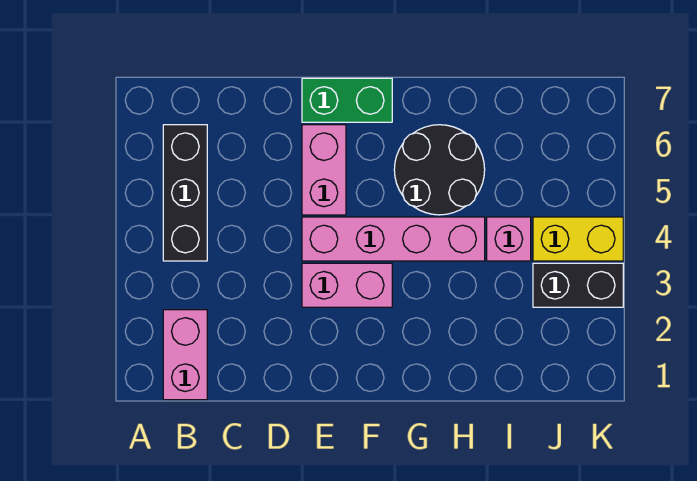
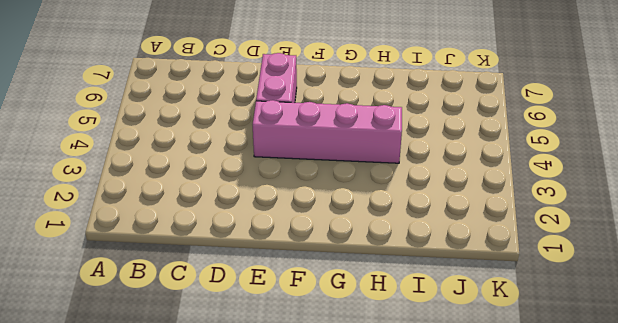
none -> pink brick B1:B2 level 1
none -> black brick B4:B6 level 1

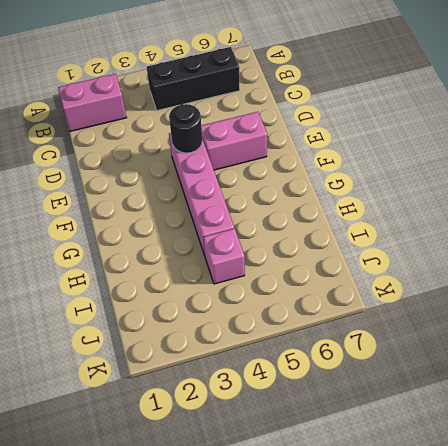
black round brick E4 level 2 -> none
none -> pink brick E3:F3 level 1
none -> green brick E7:F7 level 1

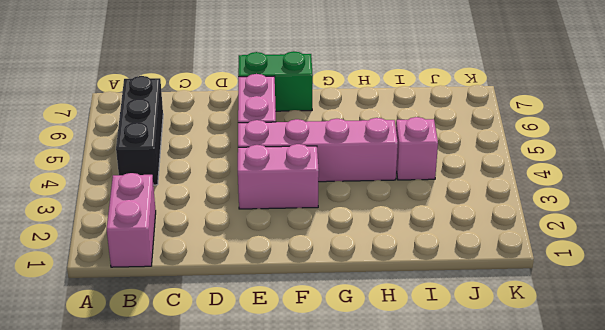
none -> black round brick G5:H6 level 1
none -> black brick J3:K3 level 1

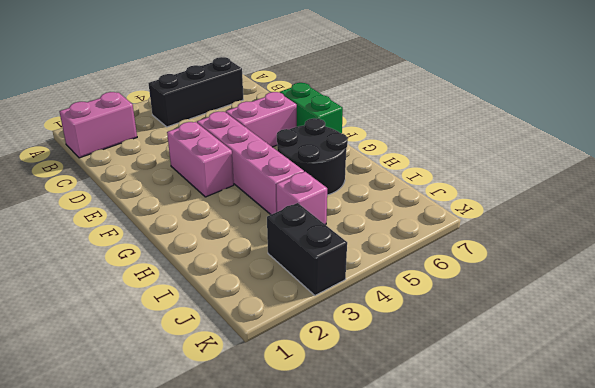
none -> yellow brick J4:K4 level 1

